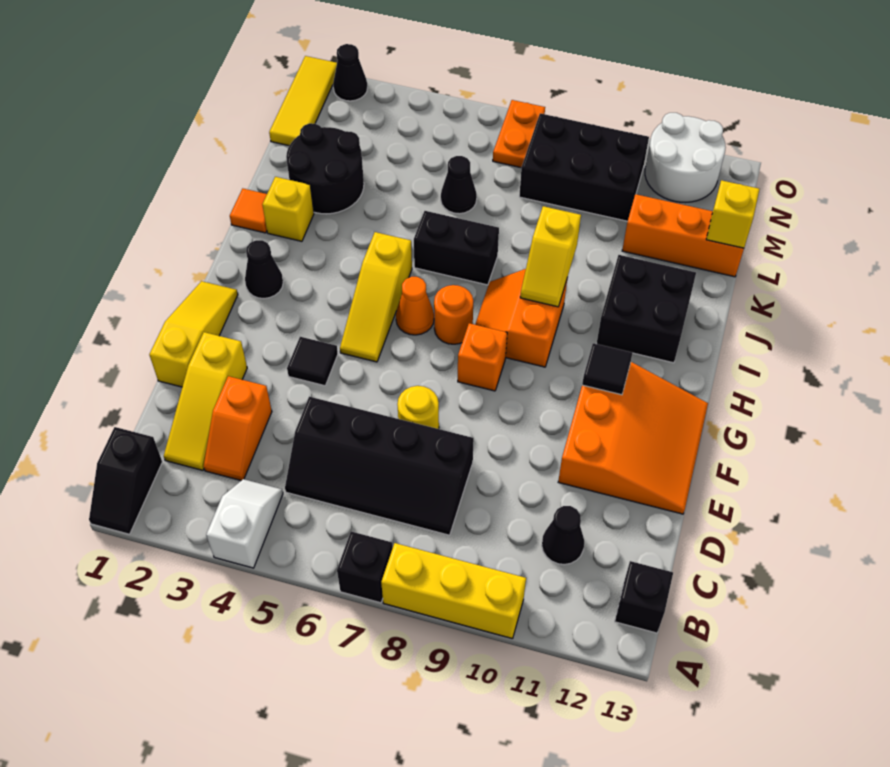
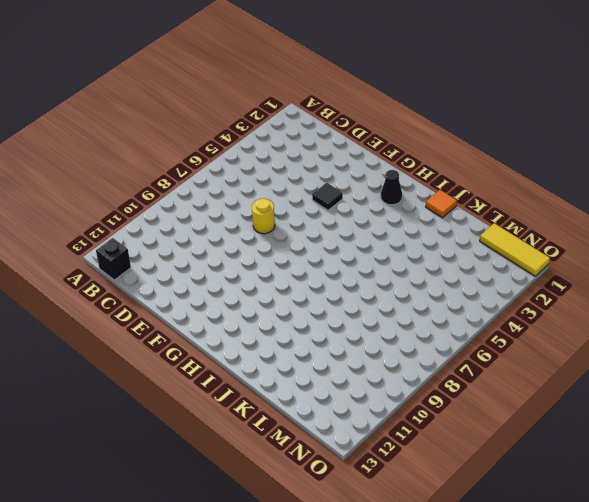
none -> black slope A1:B1 level 1 top B
none -> white slope A4:B4 level 1 top A
none -> black brick A7 level 1
none -> yellow brick A8:A10 level 1

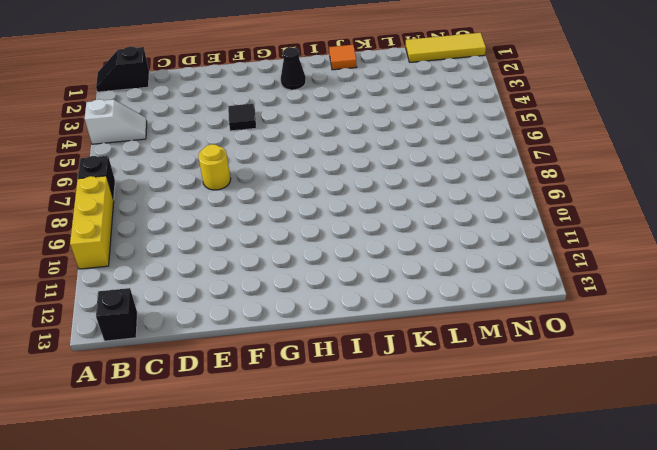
none -> yellow slope C2:E2 level 1 top E
none -> orange slope C3:D3 level 1 top D
none -> black slope C5:D8 level 1 top D
none -> black cone C11 level 1

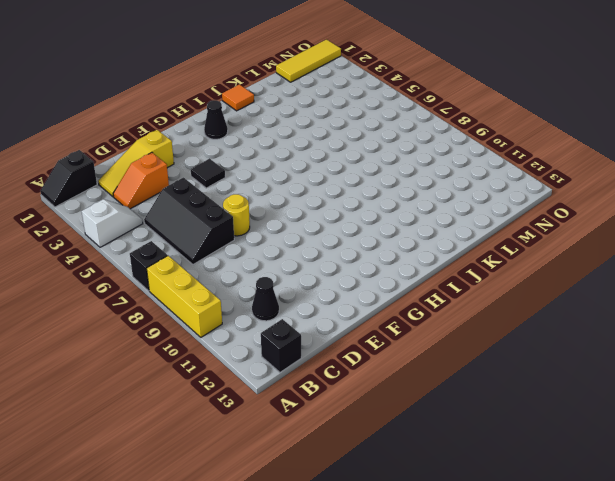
black slope C5:D7 level 1 top D -> black slope C5:D8 level 1 top D
none -> yellow slope E1:G1 level 1 top E
none -> orange slope E11:G13 level 1 top 11
none -> yellow slope G5:I5 level 1 top I
none -> orange brick G8 level 1

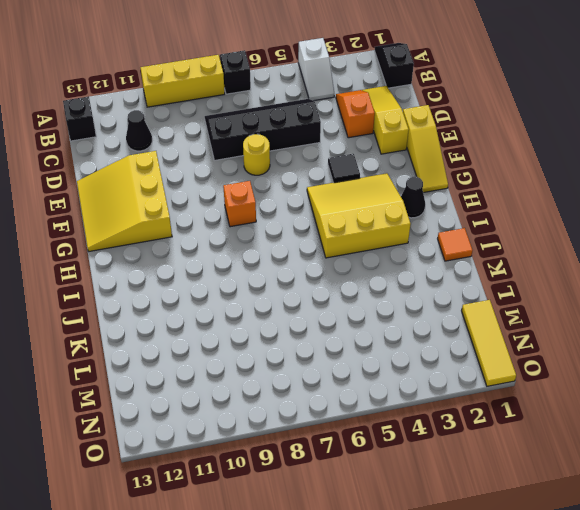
yellow slope E11:G13 level 1 top 11 -> orange slope E11:G13 level 1 top 11
yellow slope G3:I5 level 1 top I -> yellow slope G5:I5 level 1 top I
none -> orange cone H6 level 1
none -> orange round brick H7 level 1
none -> orange slope H8:I9 level 1 top 9
none -> black brick I11:J12 level 1

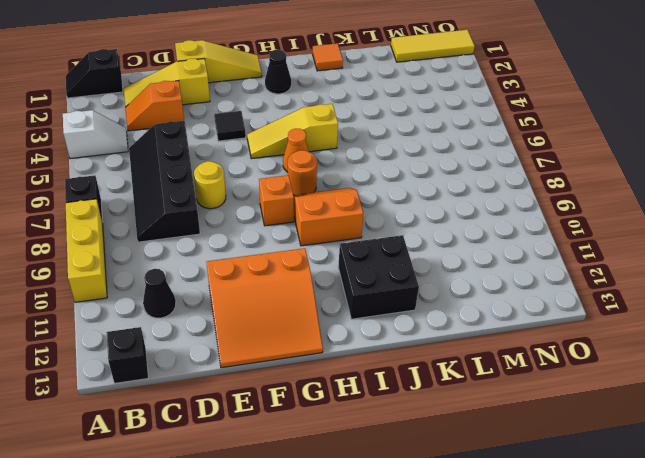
none -> yellow brick J2 level 1
none -> black brick J6:J7 level 1
none -> black round brick K2:L3 level 1
none -> black cone L6 level 1

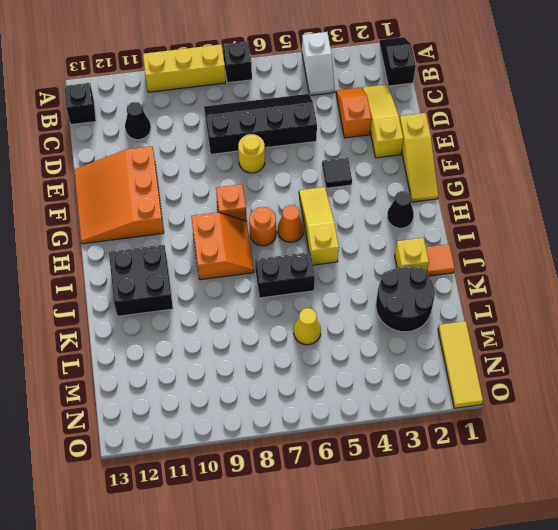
yellow cone L6 level 1 -> black cone L6 level 1
none -> orange brick L11:L13 level 1
none -> black brick M8:N10 level 1
none -> orange plate N7:O7 level 1
none -> white round brick N11:O12 level 1

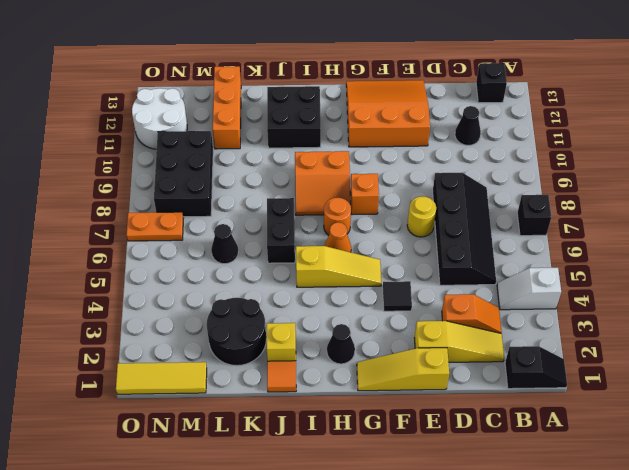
none -> yellow brick A8:A10 level 1
none -> black cone O2 level 1
none -> black tile G11 level 2
none -> yellow slope I9:J9 level 2 top J

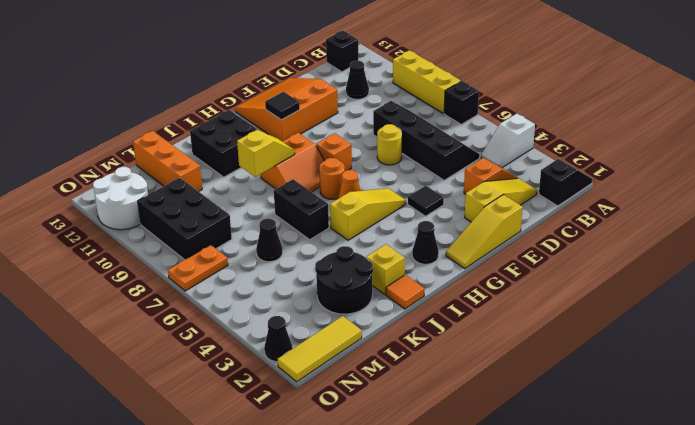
none -> yellow brick L13 level 2

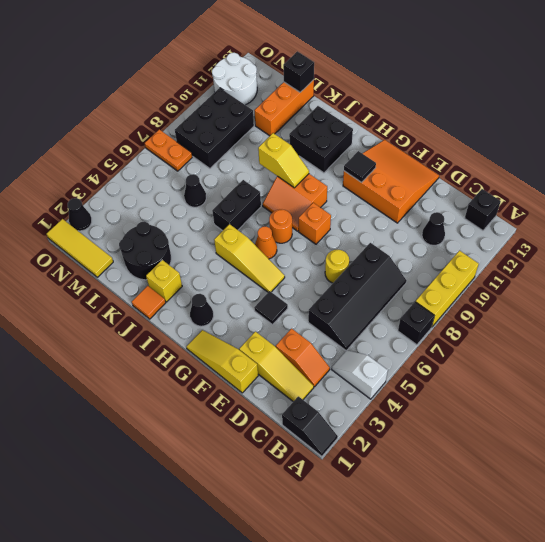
black brick L13 level 2 -> yellow brick L13 level 2

